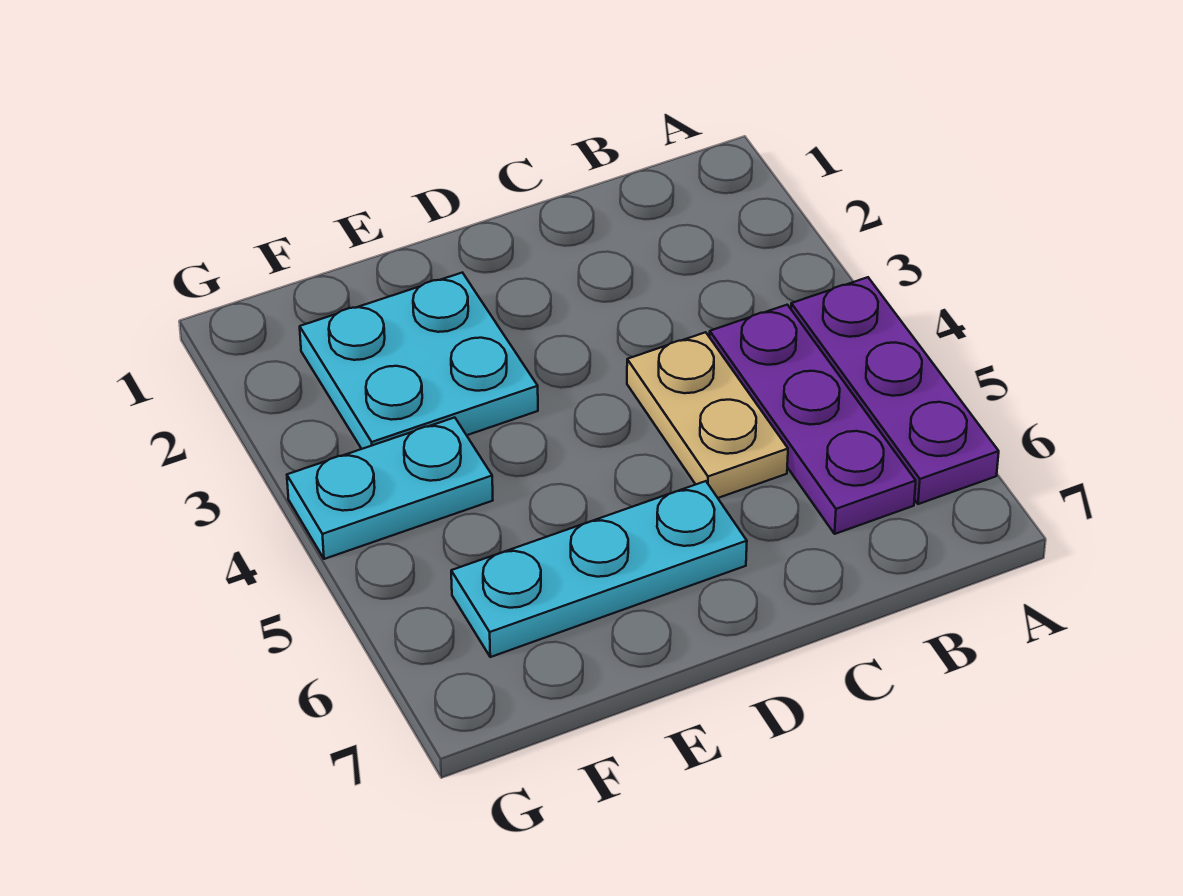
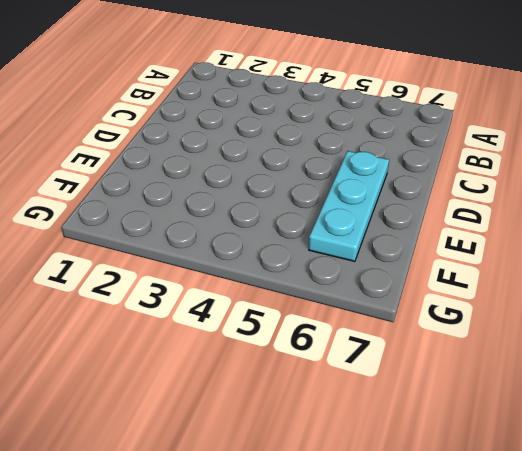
none -> purple plate A4:A6 level 1
none -> purple plate B4:B6 level 1

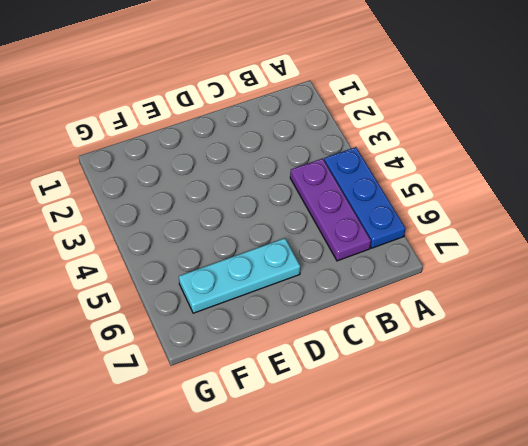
blue plate A4:A6 level 1 -> purple plate A4:A6 level 1
none -> tan plate C4:C5 level 1
none -> cyan plate E2:F3 level 1

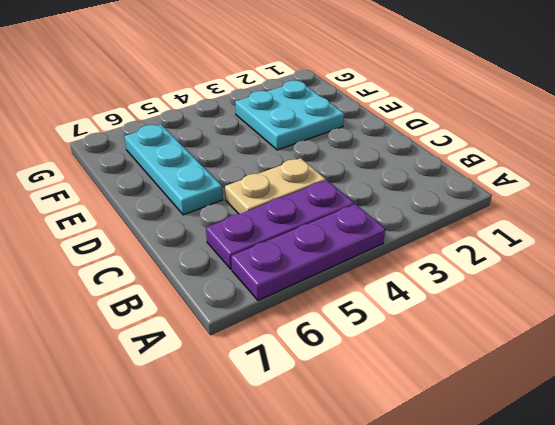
none -> cyan plate F4:G4 level 1

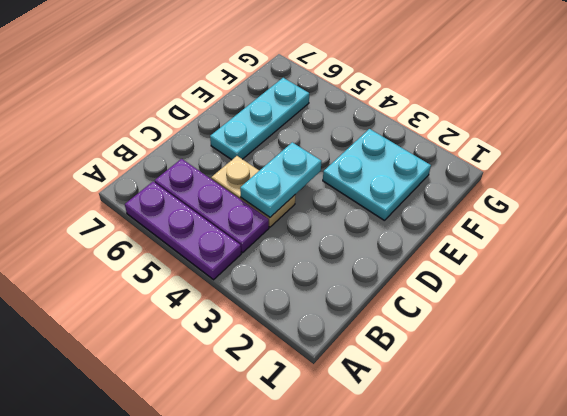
cyan plate C4:D4 level 2 -> cyan plate F4:G4 level 1

